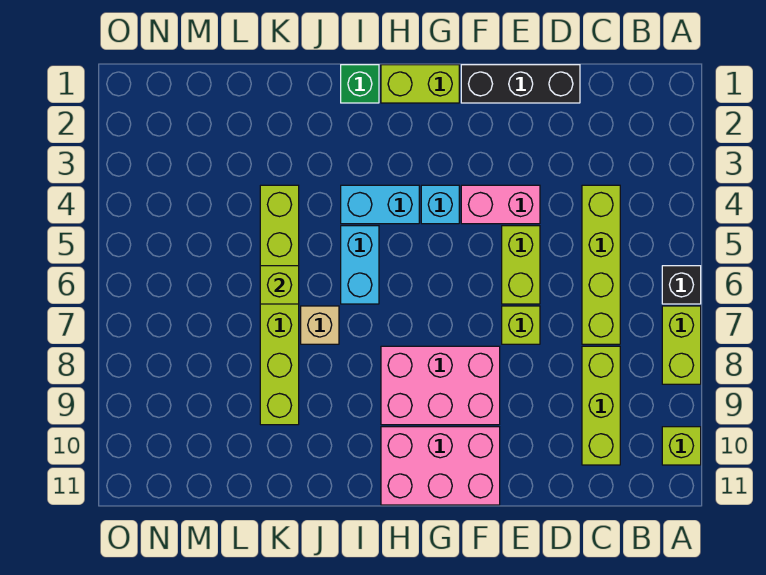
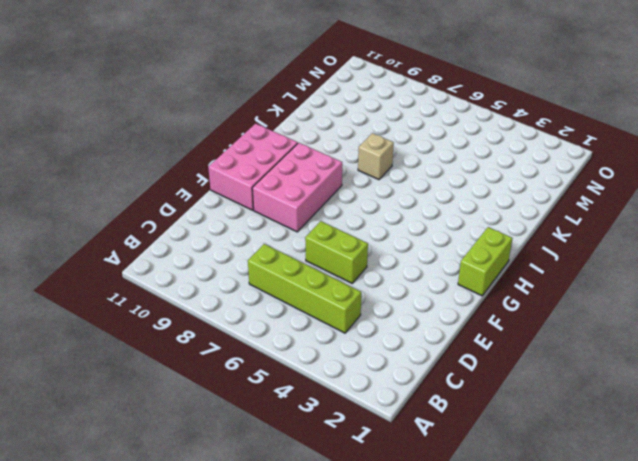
none -> black brick A6 level 1
none -> lime brick A7:A8 level 1
none -> lime brick A10 level 1

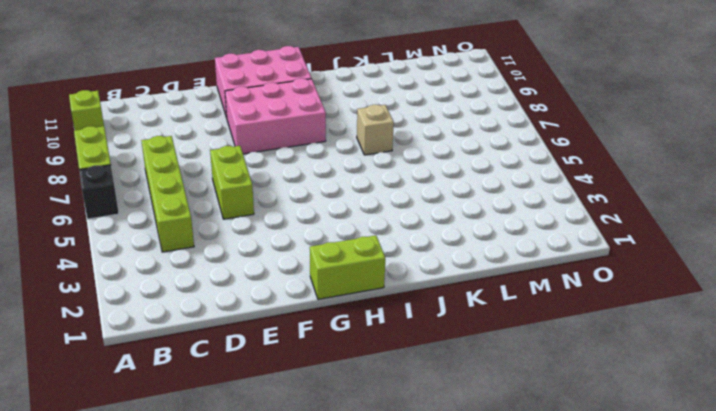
none -> lime brick C8:C10 level 1
none -> black brick D1:F1 level 1
none -> pink brick E4:F4 level 1

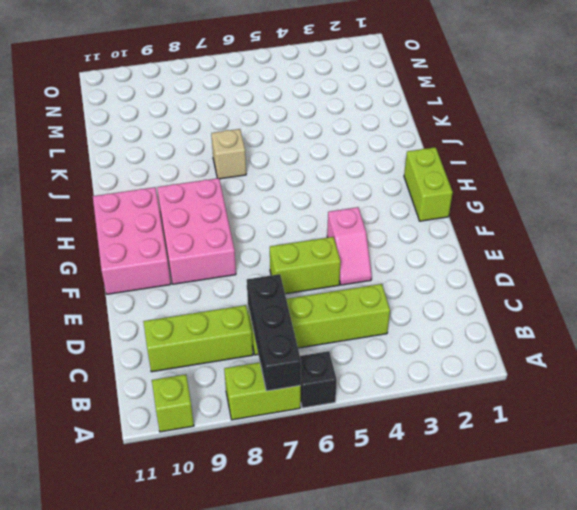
black brick A7:C7 level 2 -> black brick D1:F1 level 1
pink slope E4:F4 level 1 top F -> pink brick E4:F4 level 1
none -> lime brick E7 level 1
none -> cyan brick G4 level 1
none -> cyan brick H4:I4 level 1

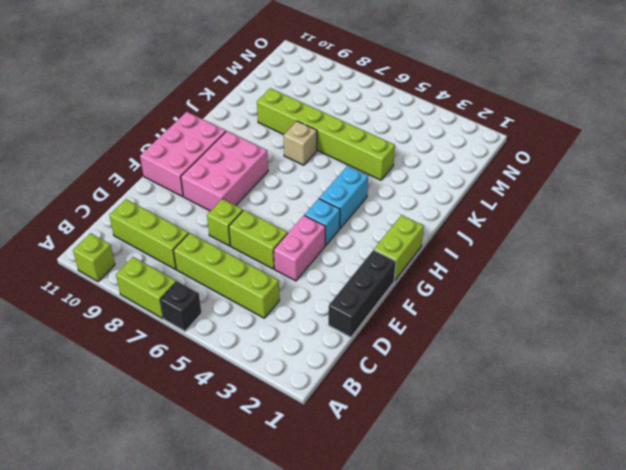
none -> green brick I1 level 1
none -> cyan brick I5:I6 level 1
none -> lime brick K6 level 2

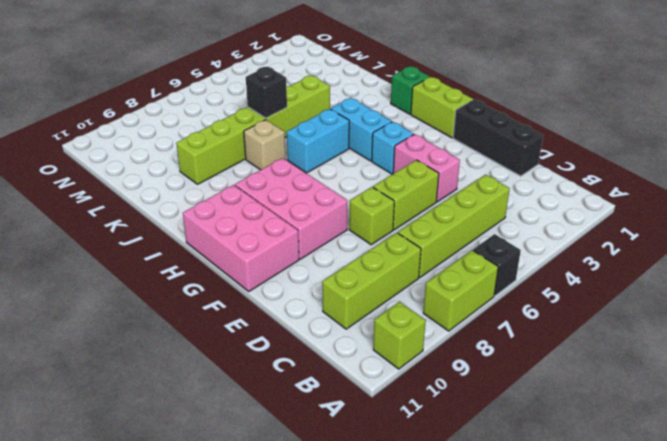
black brick K6 level 2 -> lime brick K6 level 2

